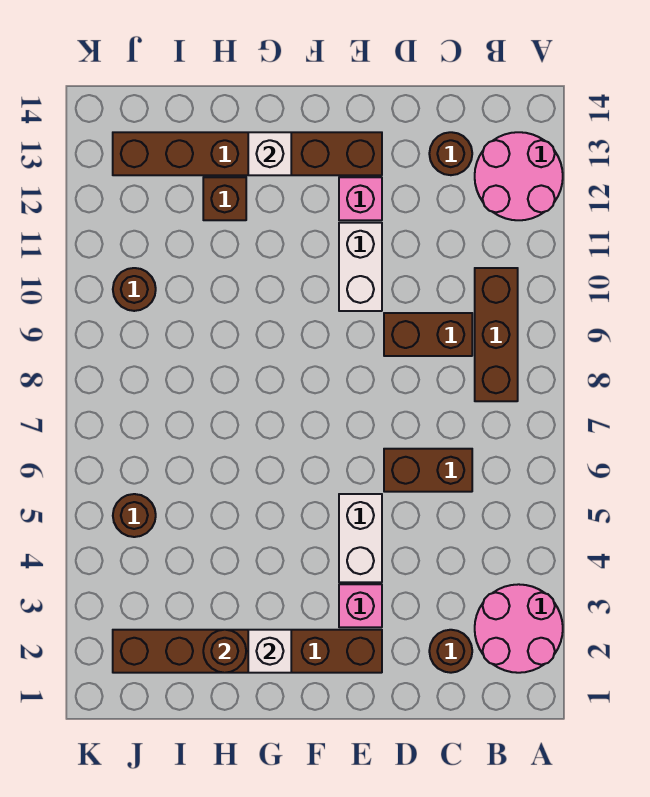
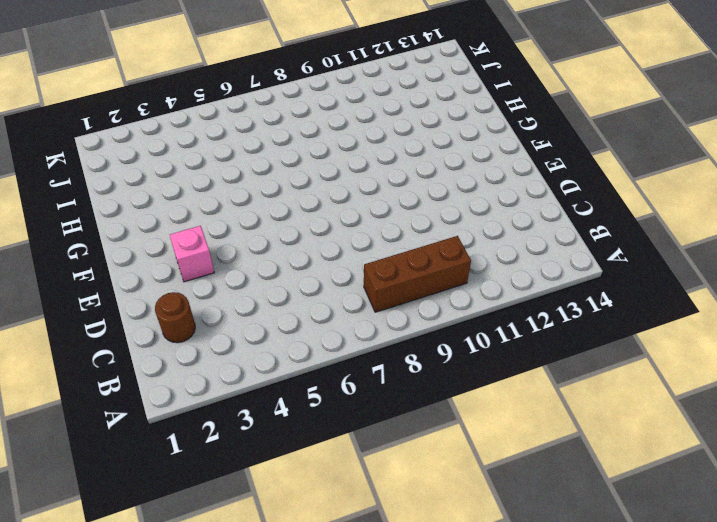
none -> pink round brick A2:B3 level 1
none -> pink round brick A12:B13 level 1
none -> brown brick C6:D6 level 1

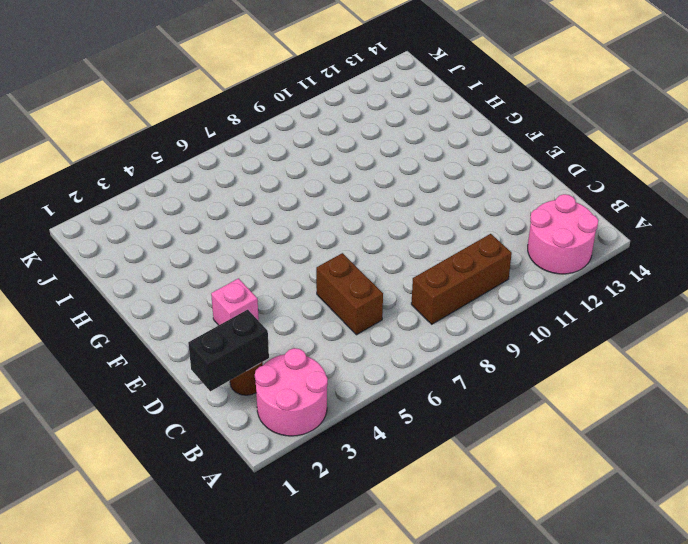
black brick C1:C2 level 2 -> none
none -> brown brick C9:D9 level 1
none -> brown round brick C13 level 1
none -> brown brick E2:J2 level 1

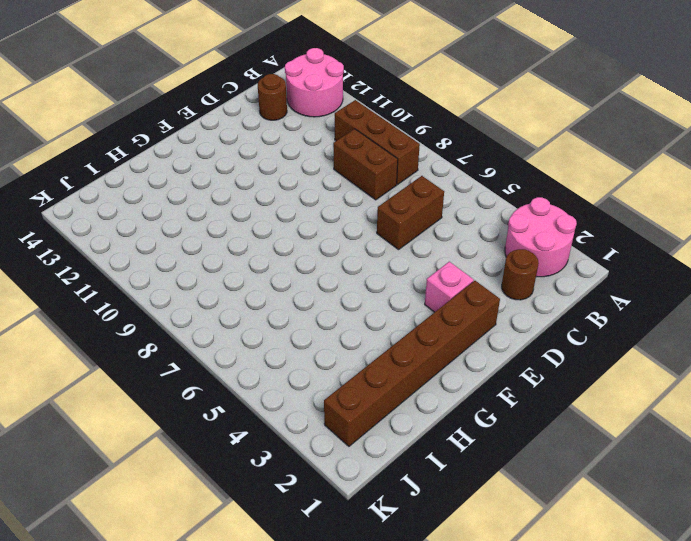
brown brick C8:C9 level 1 -> brown brick C9:D9 level 1
none -> white brick E4:E5 level 1
none -> white brick E10:E11 level 1
none -> pink brick E12 level 1

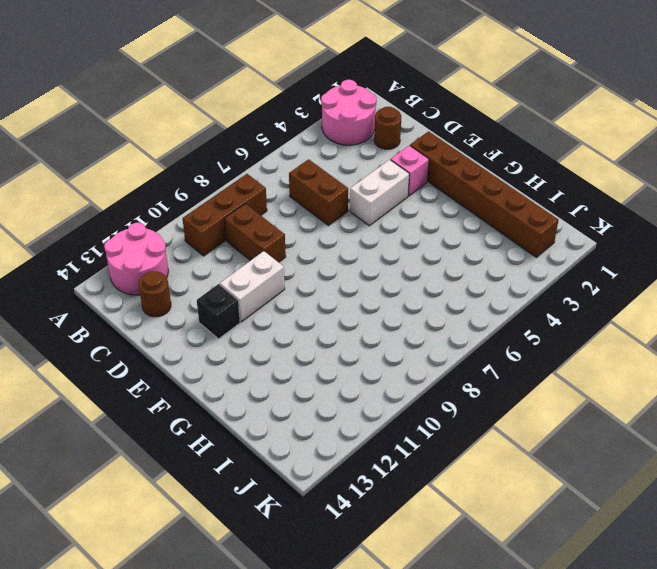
black brick E12 level 1 -> pink brick E12 level 1
none -> brown brick E13:J13 level 1
none -> brown brick H12 level 1
none -> brown round brick J5 level 1

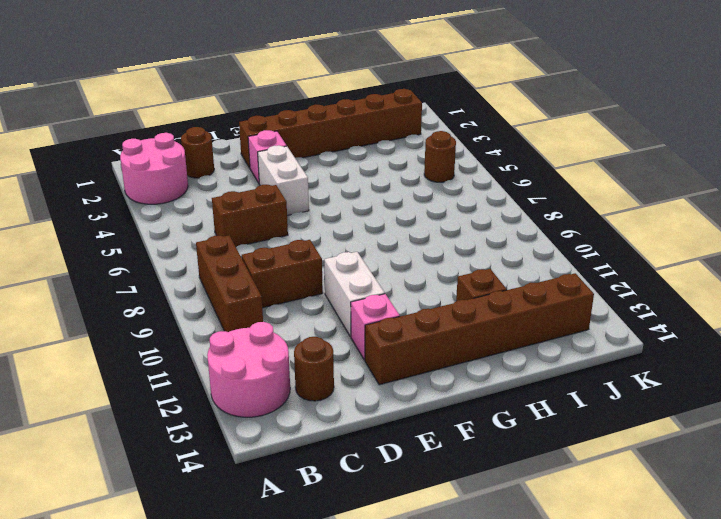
none -> brown round brick J10 level 1
none -> white brick G2 level 2
none -> white brick G13 level 2

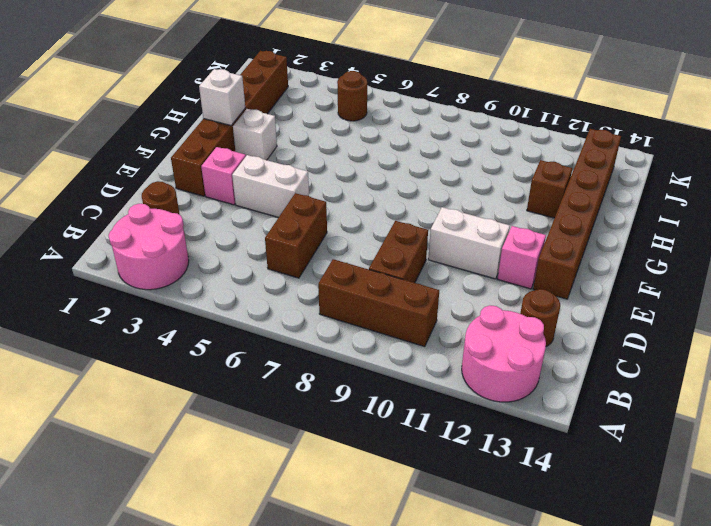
white brick G3 level 1 -> white brick G13 level 2
none -> brown round brick J10 level 1
none -> brown round brick H2 level 2

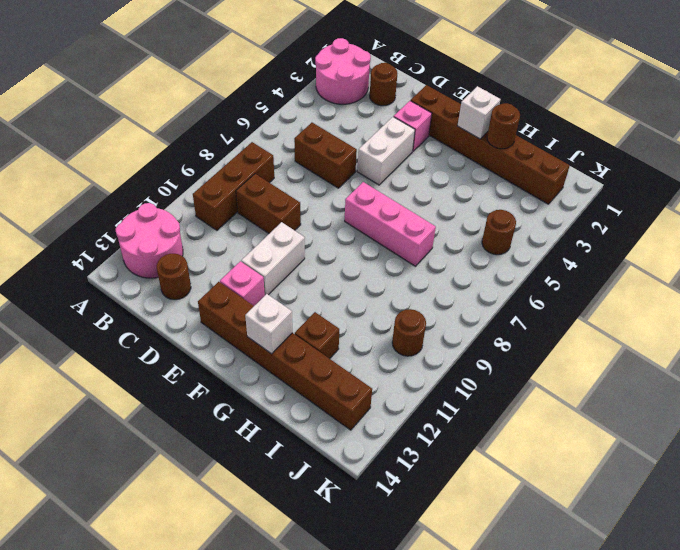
pink brick F7:H7 level 1 -> none

